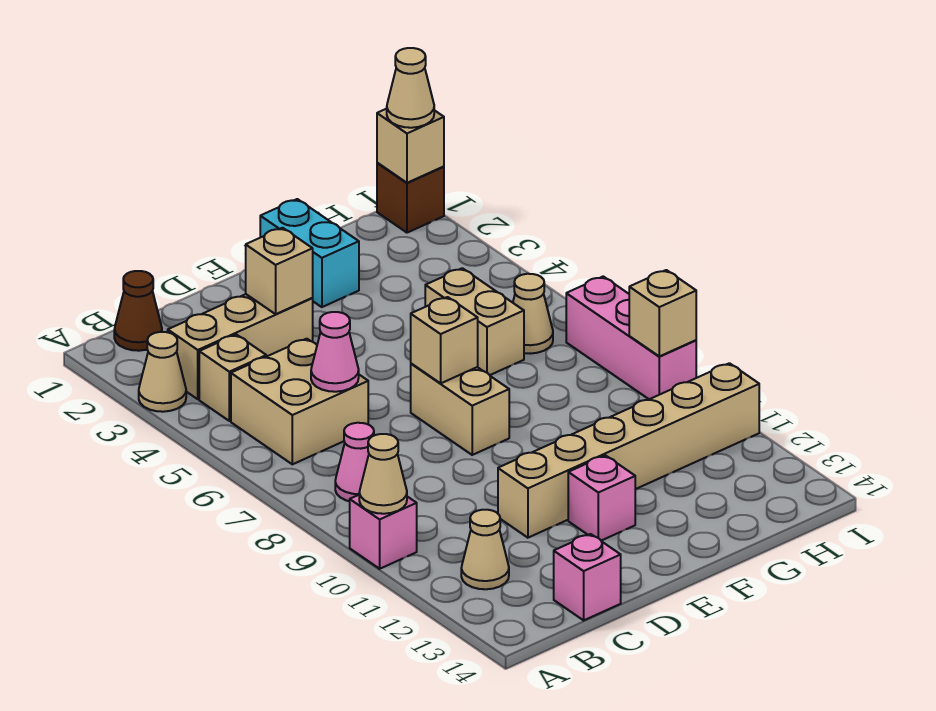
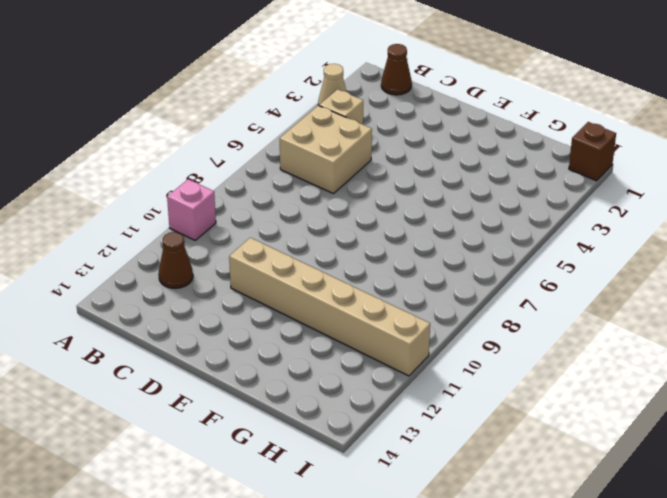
brown cone B12 level 1 -> tan cone B12 level 1
none -> tan brick B3:D3 level 1
none -> pink cone B8 level 1
none -> pink brick C14 level 1

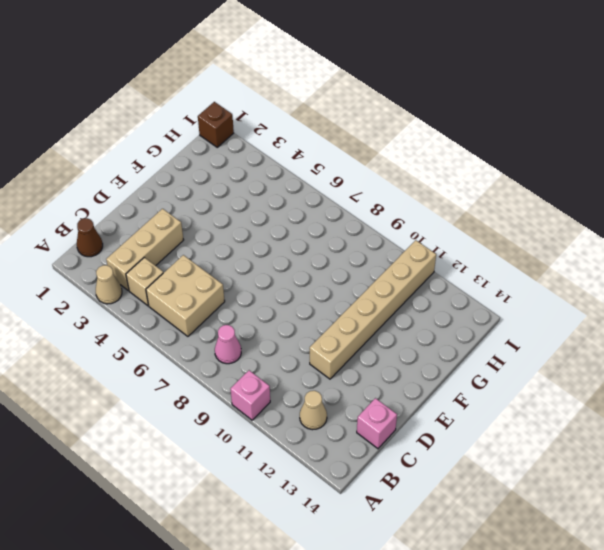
none -> tan brick E7:E8 level 1
none -> pink brick E12 level 1
none -> cyan brick F1:F2 level 1

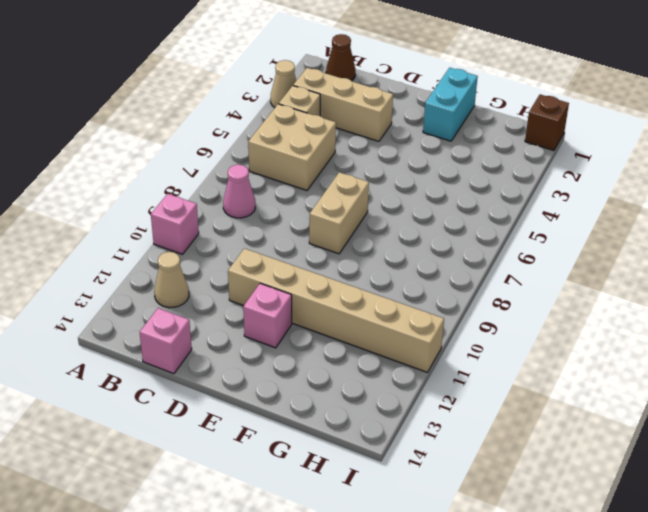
none -> tan brick G5:G6 level 1
none -> tan cone H6 level 1
none -> pink brick I7:I9 level 1

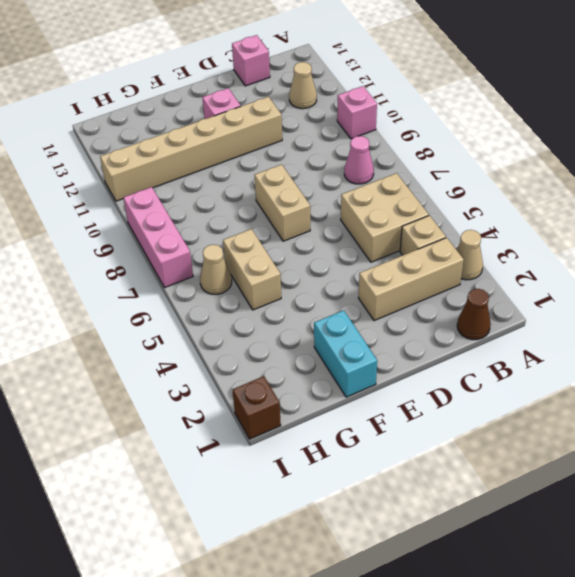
none -> tan cone A10 level 2
none -> pink cone C6 level 2
none -> tan brick D3 level 2

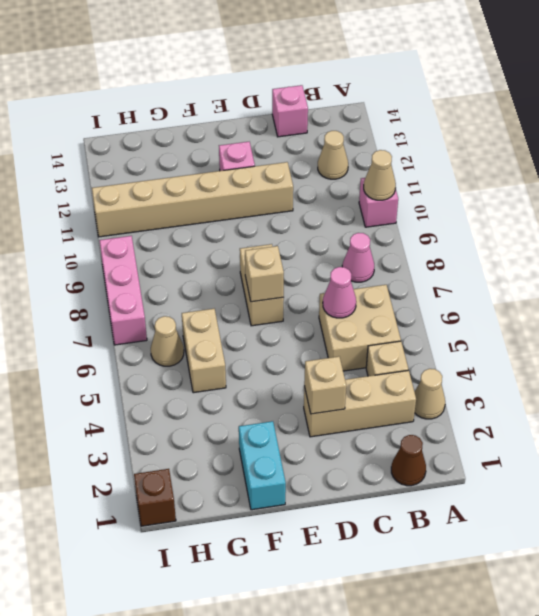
none -> tan brick I1 level 2
none -> tan brick I9 level 2
none -> tan cone I1 level 3

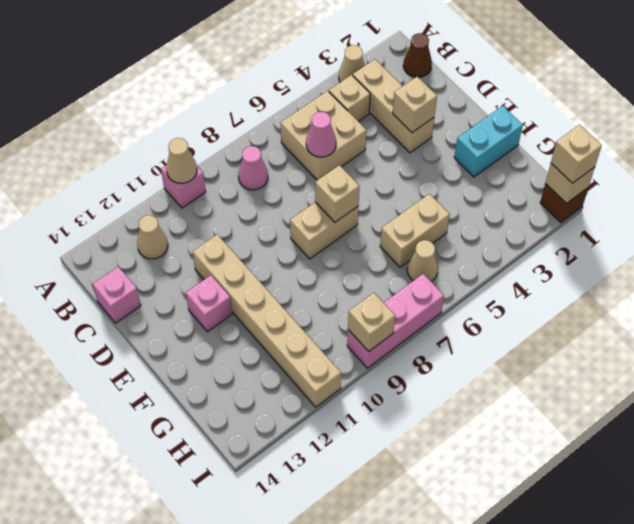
tan brick I1 level 3 -> tan cone I1 level 3

